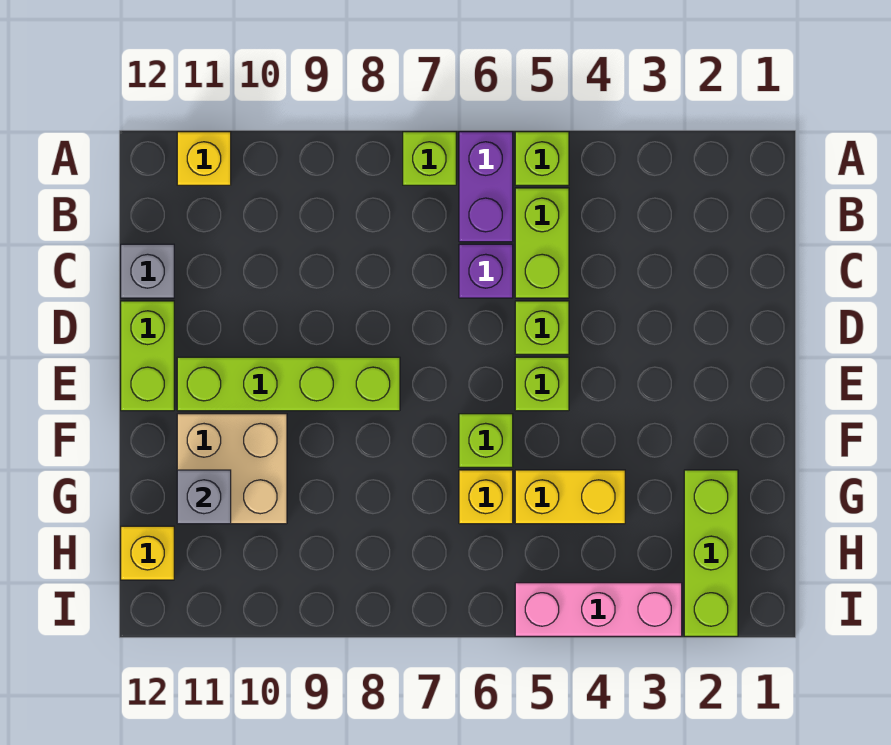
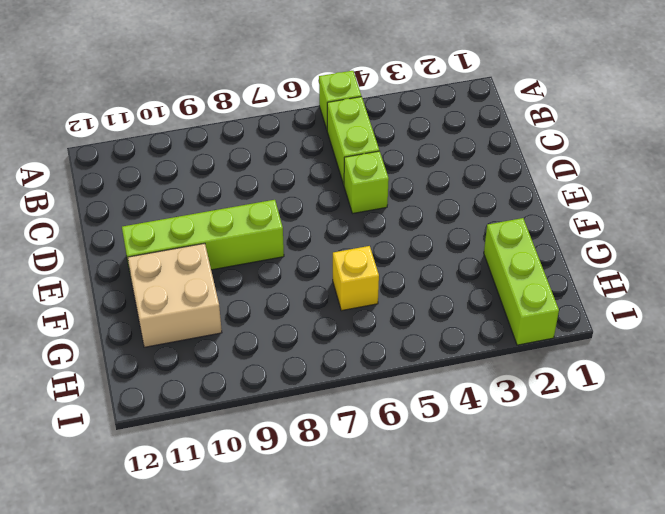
none -> purple brick A6:B6 level 1
none -> lime brick A7 level 1
none -> yellow brick A11 level 1

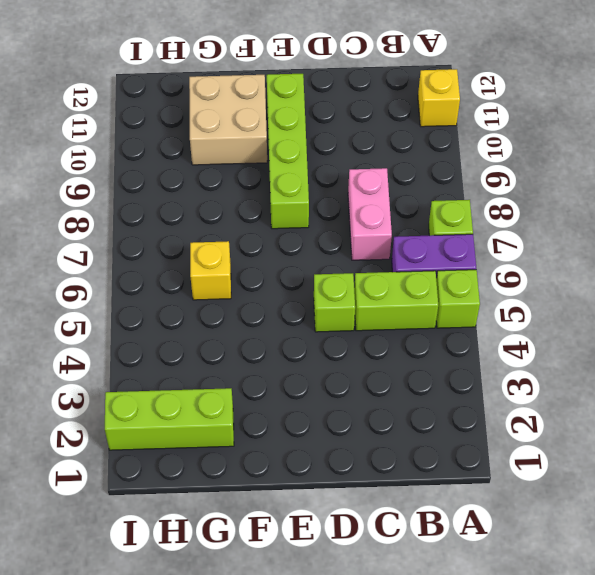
pink brick C7:C8 level 1 -> none
none -> purple brick C6 level 1
none -> grey brick C12 level 1
none -> lime brick D12:E12 level 1

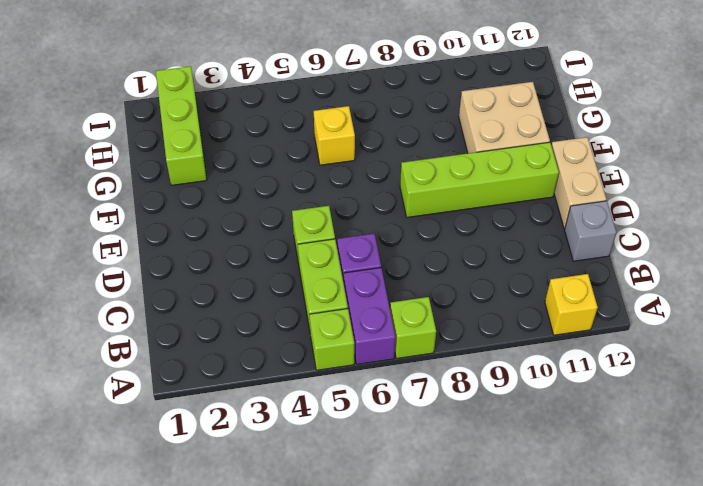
tan brick D12:E12 level 1 -> lime brick D12:E12 level 1
none -> lime brick E5 level 1
none -> lime brick F6 level 1
none -> yellow brick G4:G5 level 1

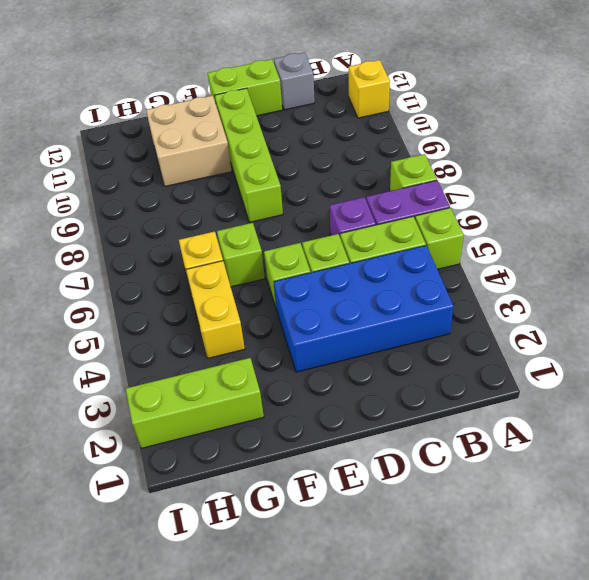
blue brick B3:E4 level 1 -> none
none -> yellow brick H12 level 1
none -> pink brick I3:I5 level 1
none -> grey brick G11 level 2

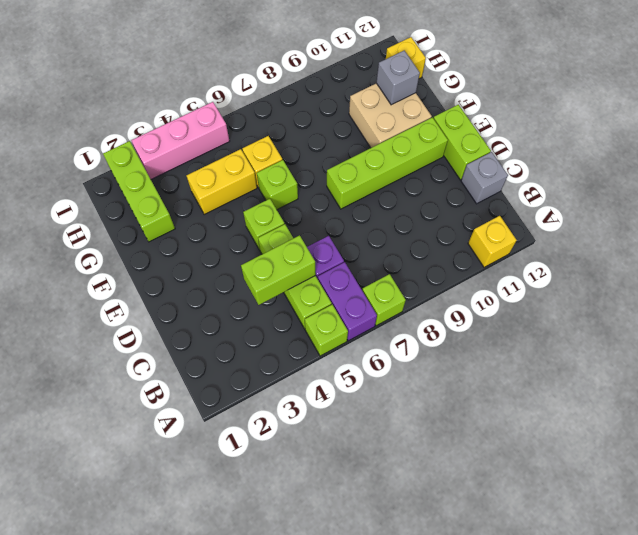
lime brick C4:C5 level 2 -> none

